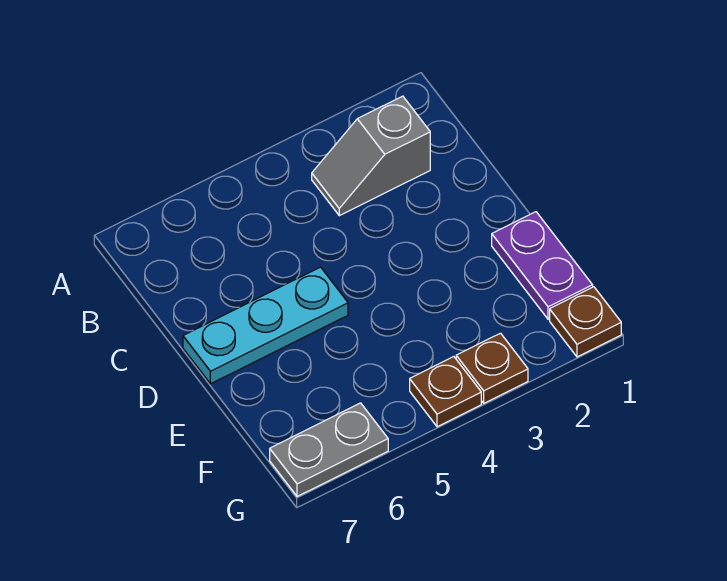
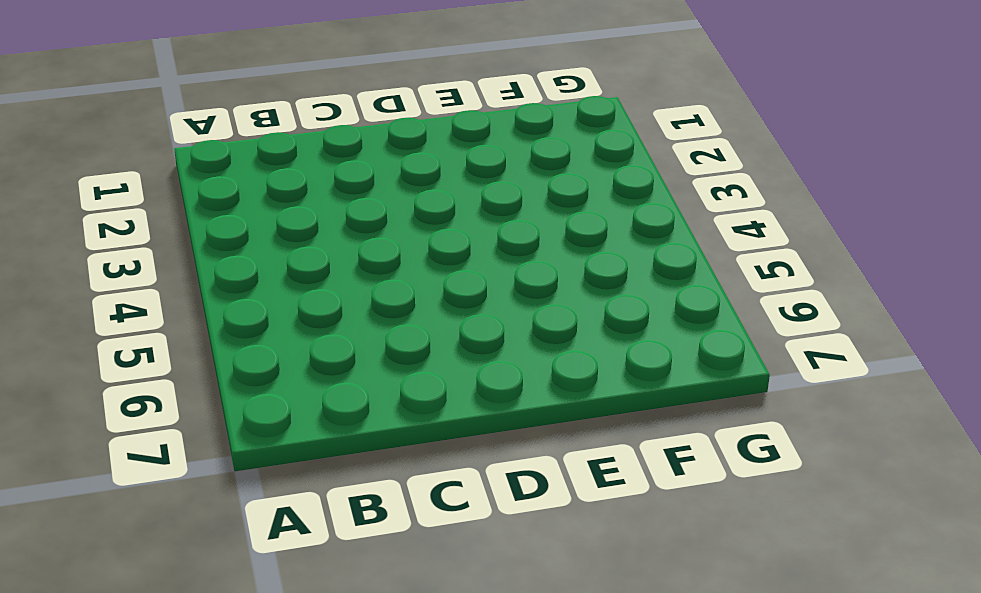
none -> grey slope B2:B3 level 1 top 2
none -> cyan plate D5:D7 level 1

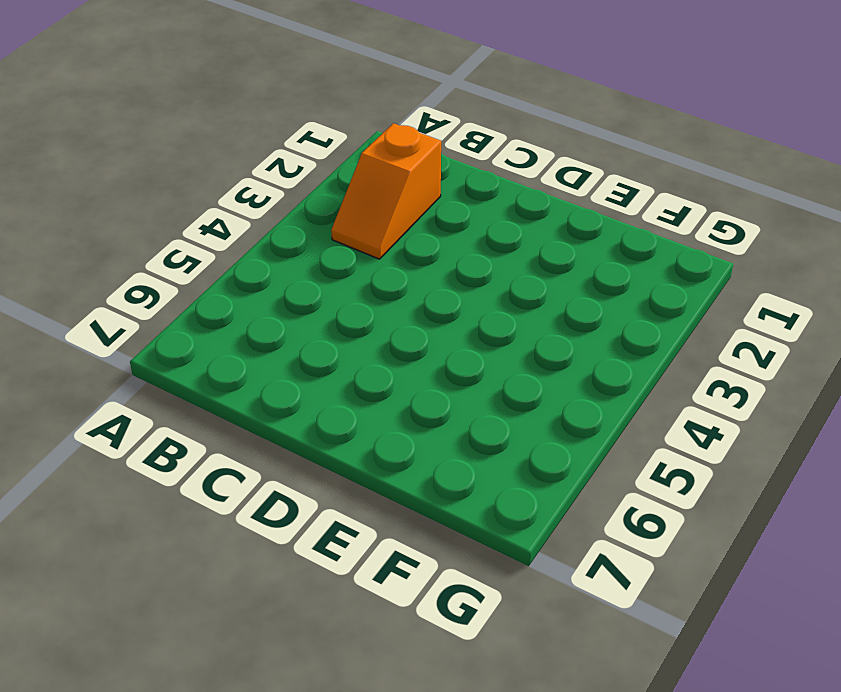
orange slope B2:B3 level 1 top 2 -> grey slope B2:B3 level 1 top 2
none -> cyan plate D5:D7 level 1
none -> purple plate E1:F1 level 1

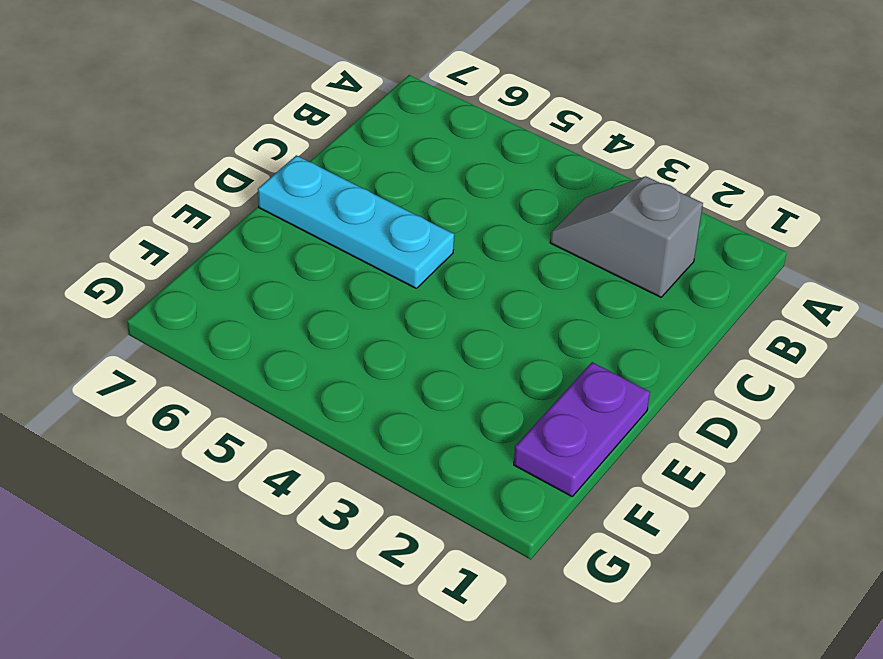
none -> brown plate G1 level 1
none -> brown plate G3 level 1

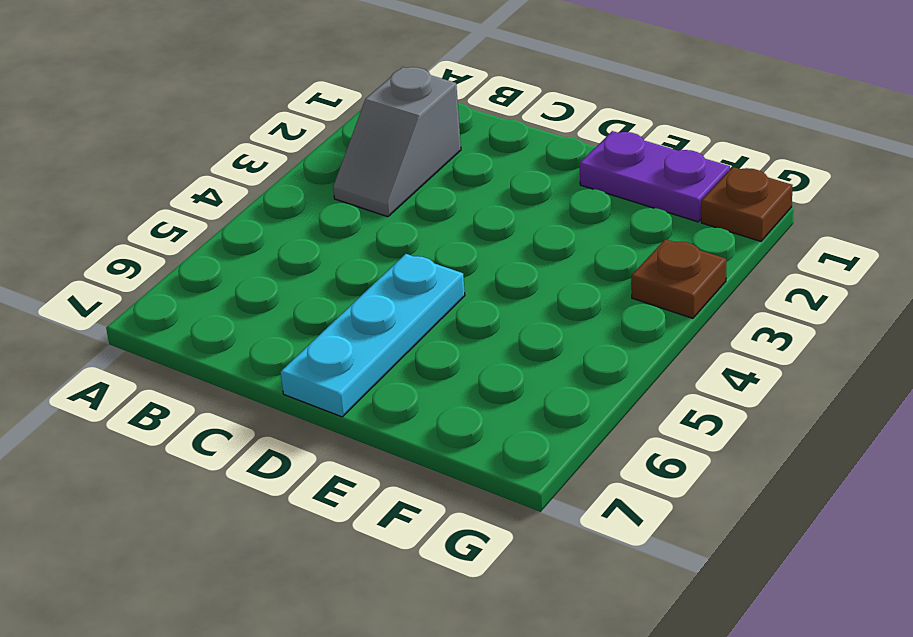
none -> brown plate G4 level 1
none -> grey plate G6:G7 level 1

